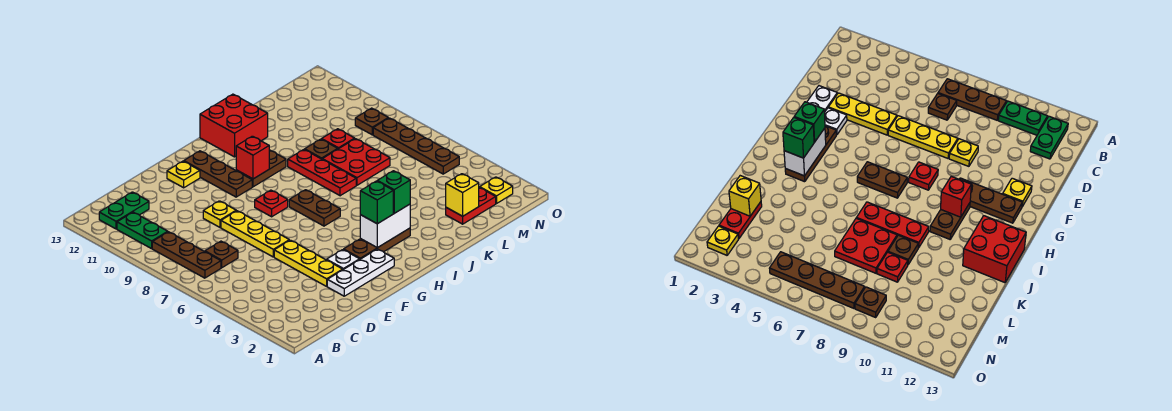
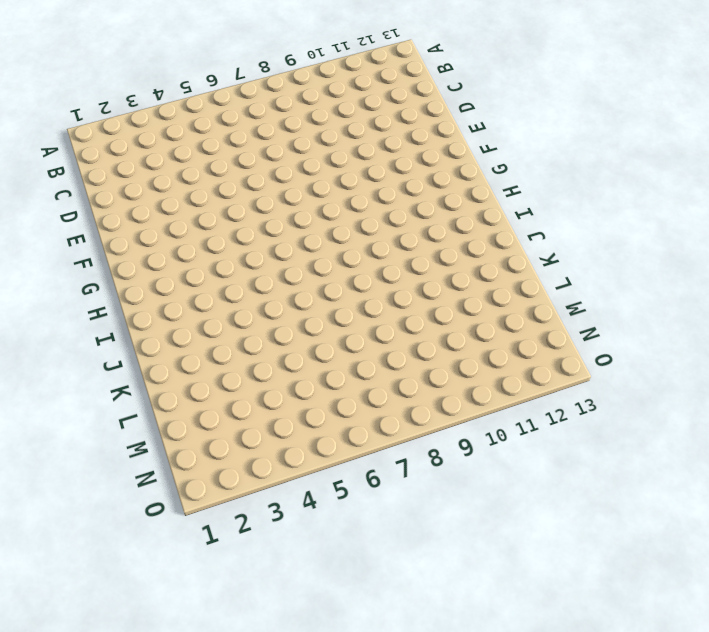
none -> brown plate B7:B9 level 1
none -> green plate B10:B11 level 1
none -> green plate B12:C12 level 1

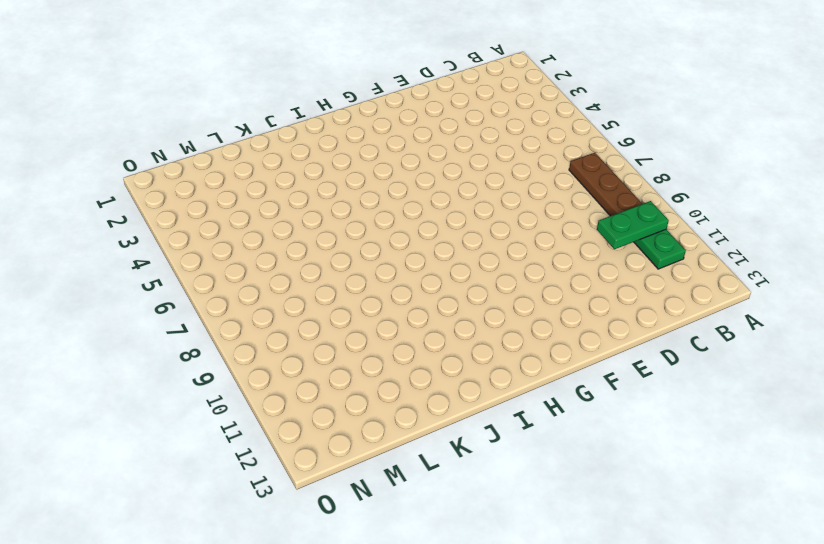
green plate B10:C10 level 2 -> green plate B12:C12 level 1
none -> brown plate C7 level 1
none -> white plate E2:G2 level 1
none -> yellow plate E3:E5 level 1

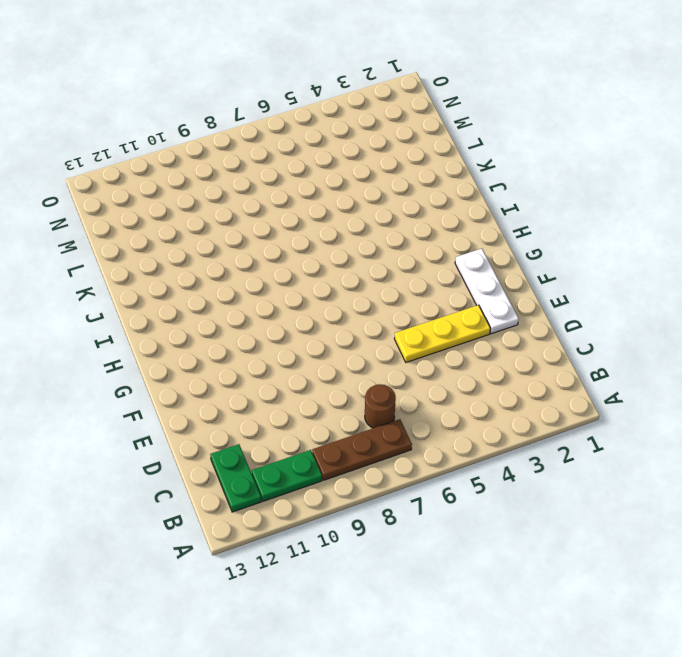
brown round brick C7 level 1 -> brown plate C7 level 1
none -> yellow plate E6:E8 level 1
none -> yellow plate E9 level 1
none -> white plate F3 level 1

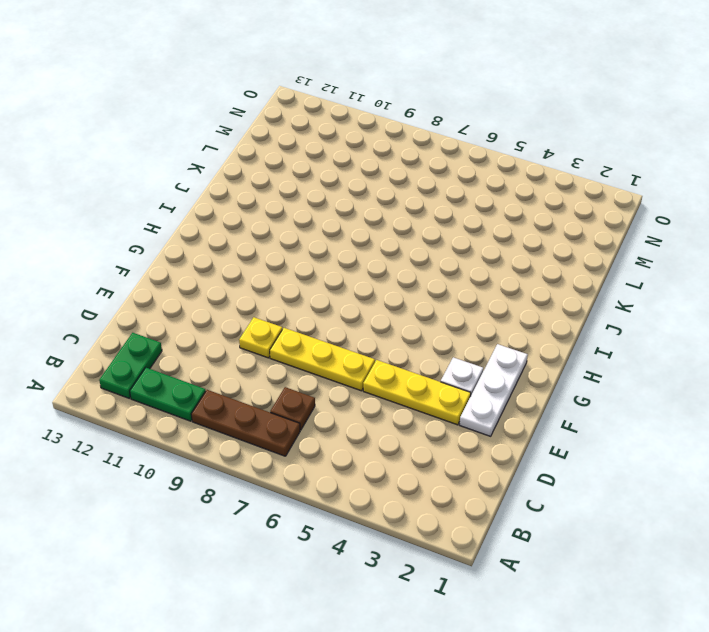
none -> yellow plate F12 level 1
none -> brown plate G3:I3 level 1
none -> red plate G8 level 1

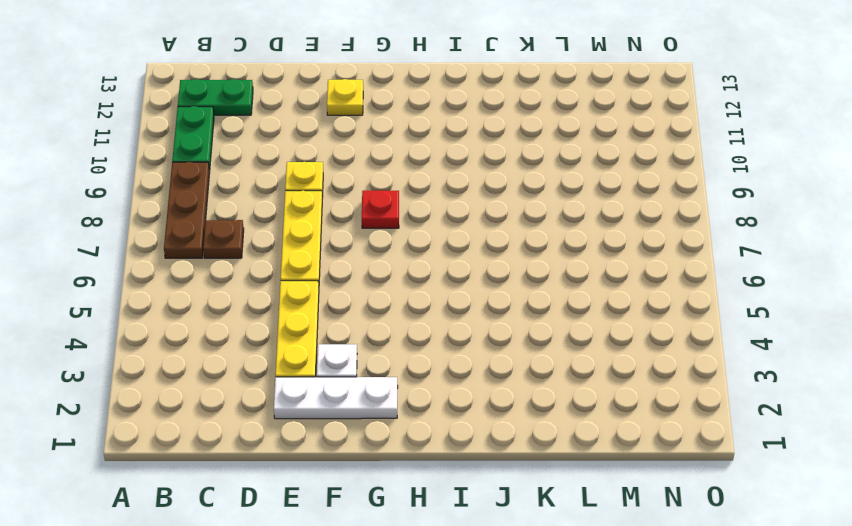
none -> brown plate G3:I3 level 1
none -> brown plate G10:G12 level 1
none -> brown plate H6:H7 level 1

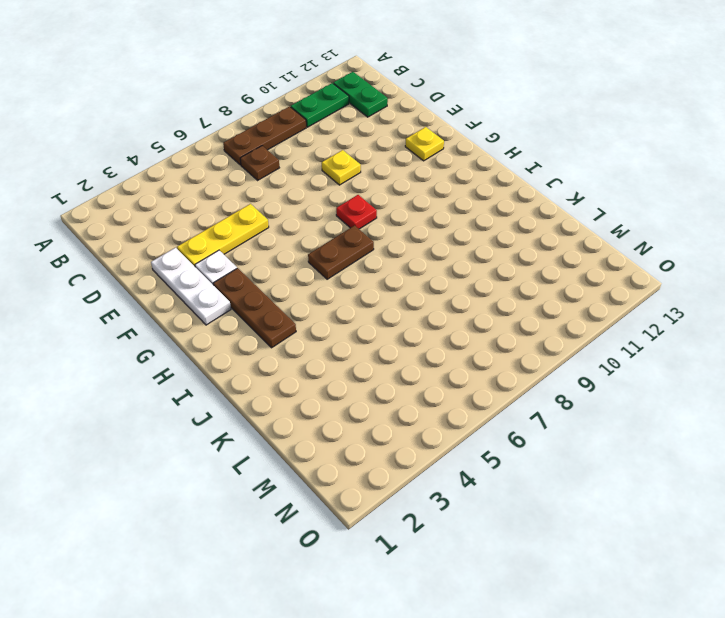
none -> yellow plate E6:E8 level 1
none -> brown plate G10:G12 level 1
none -> brown plate H10:I10 level 1

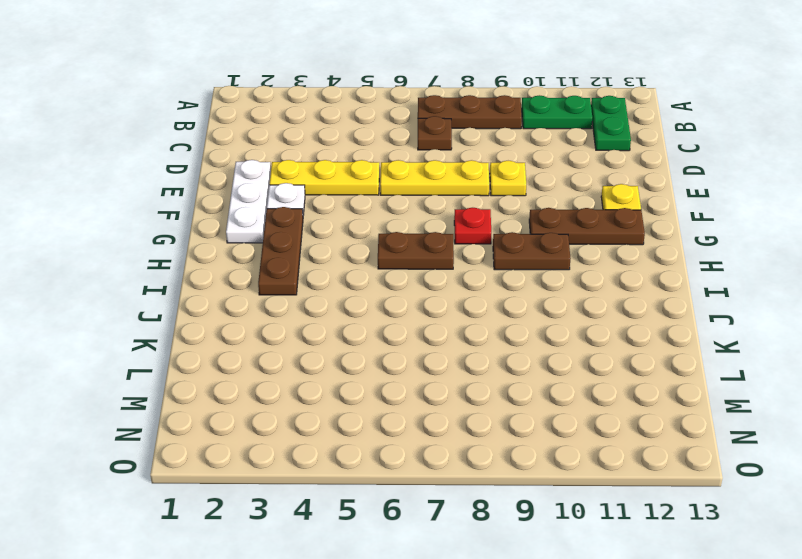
brown plate H9:H10 level 1 -> brown plate H10:I10 level 1
none -> red brick I12:J13 level 1
none -> red plate J7:J9 level 1
none -> red plate K7:L8 level 1

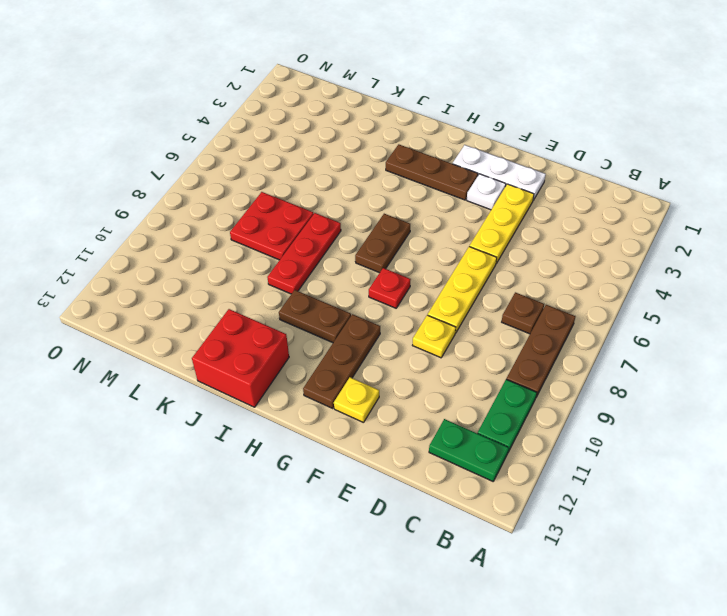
none -> brown plate K9 level 1
none -> red plate L2:M2 level 1
none -> red plate L9 level 1

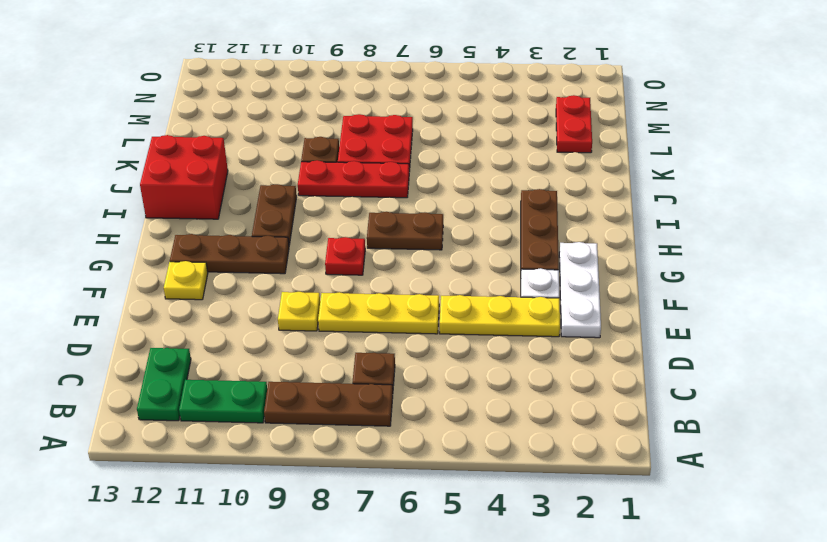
none -> red plate L9 level 1
none -> yellow plate N2 level 1
none -> brown plate N5:N8 level 1

